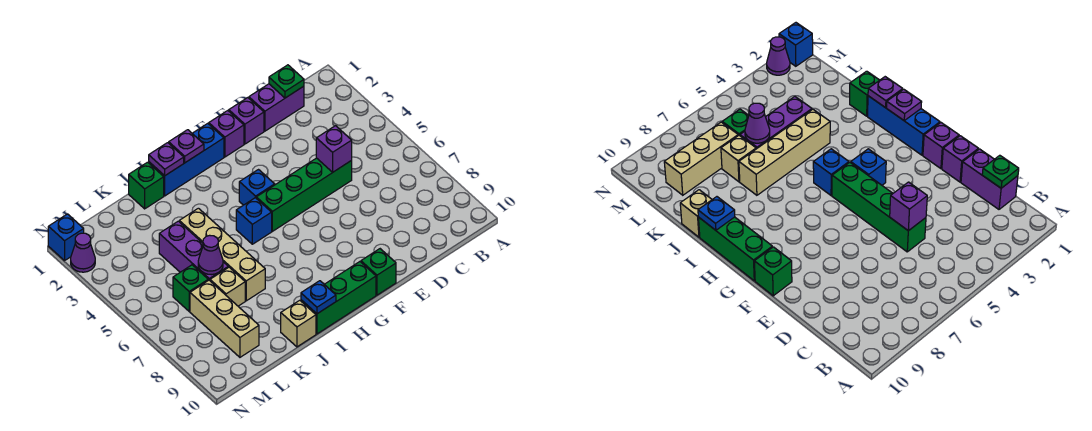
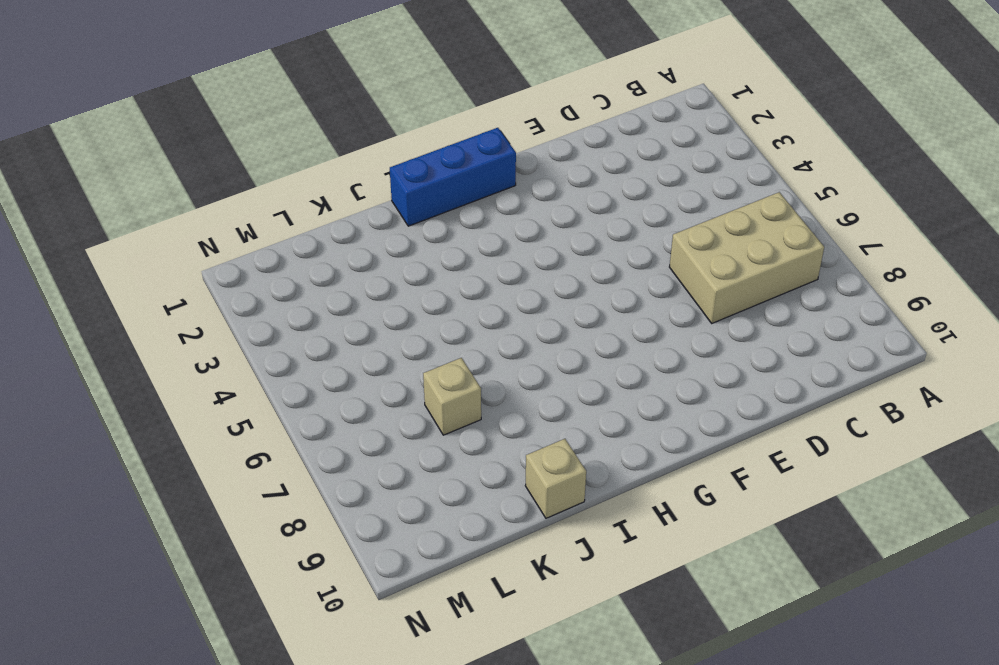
tan brick B6:D7 level 1 -> none
none -> purple brick C1:D1 level 1
none -> green brick D5:G5 level 1
none -> purple brick E1 level 1

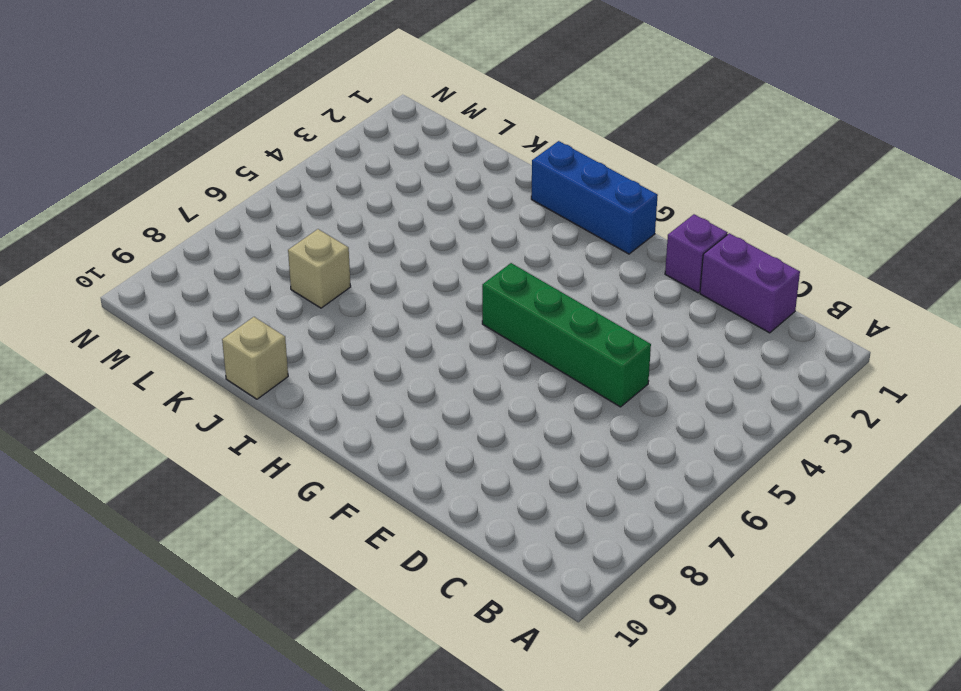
none -> purple brick F1 level 1
none -> green brick F10 level 1
none -> blue brick G4 level 1

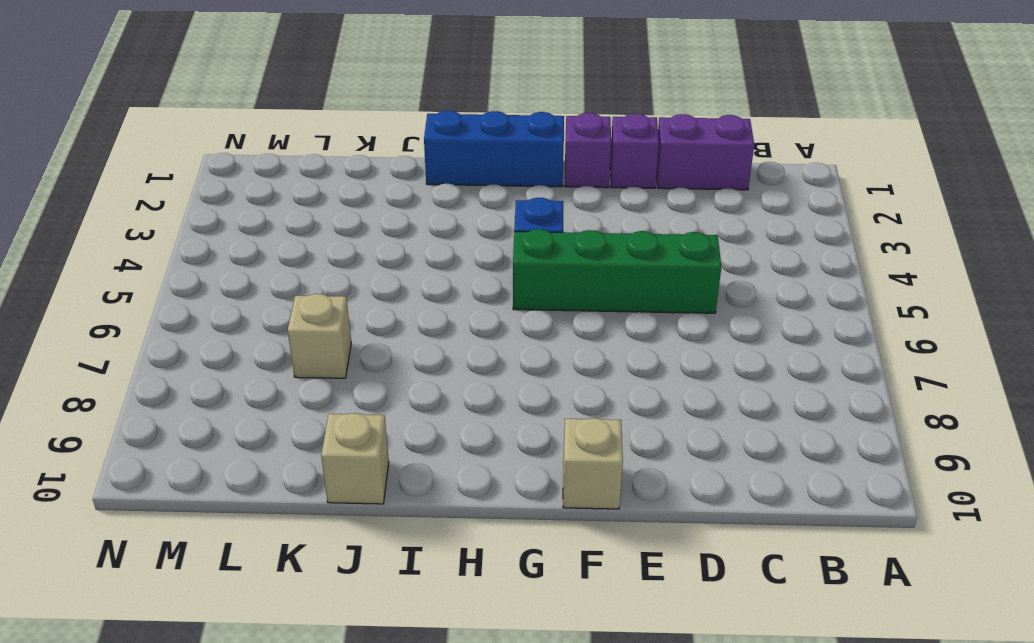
tan brick F10 level 1 -> green brick F10 level 1
none -> green brick G10:I10 level 1
none -> blue brick H5 level 1
none -> green brick J1 level 1

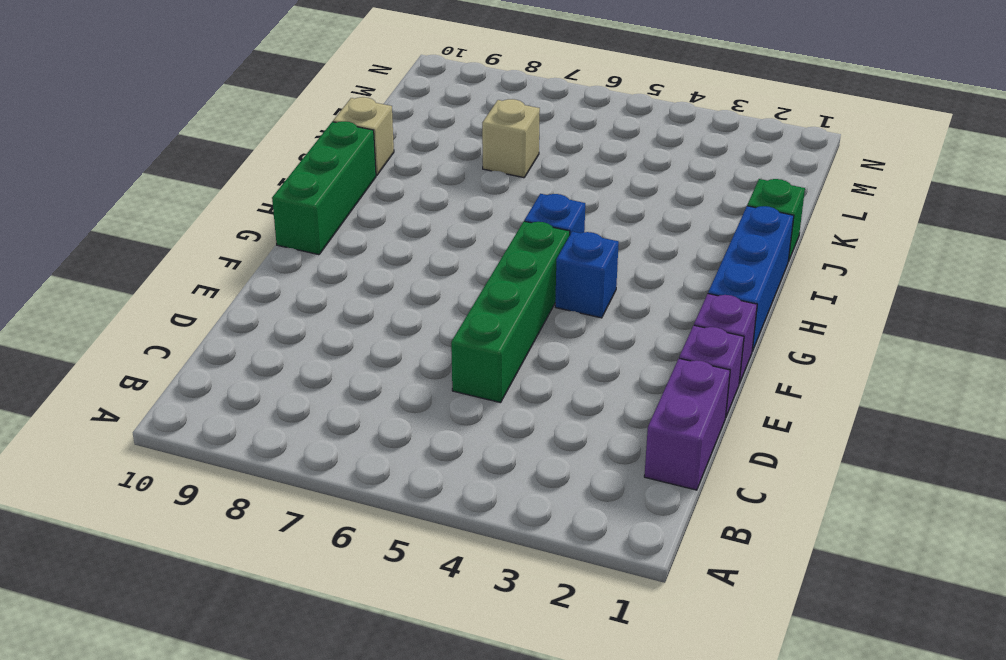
none -> green brick F10 level 1
none -> tan brick J4:J7 level 1
none -> purple brick K4:K6 level 1

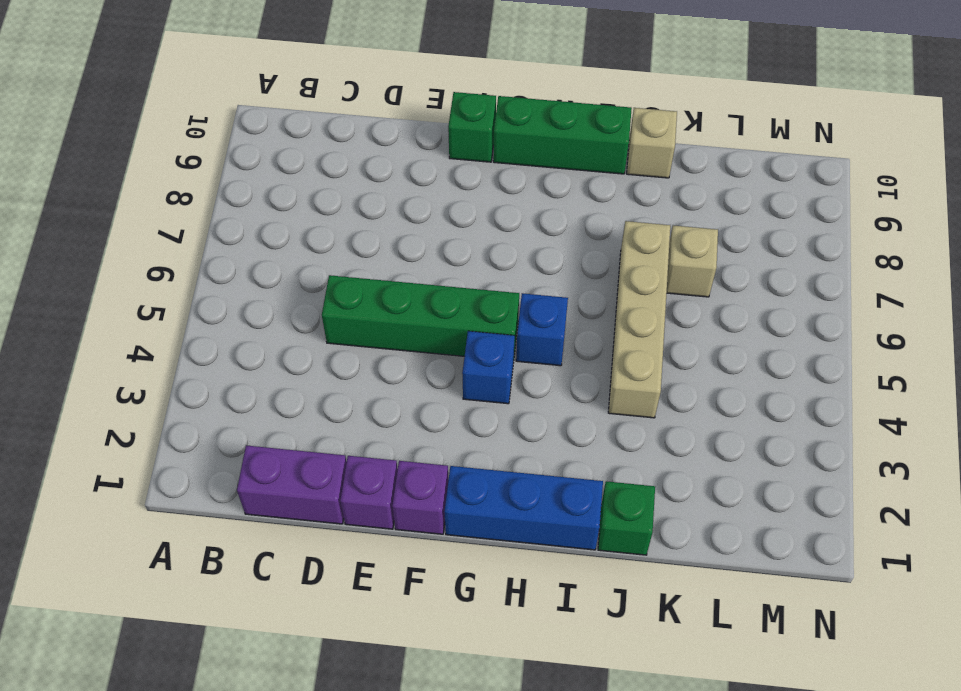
none -> purple brick K4:K6 level 1
none -> green brick L6 level 1
none -> tan brick L7:L9 level 1

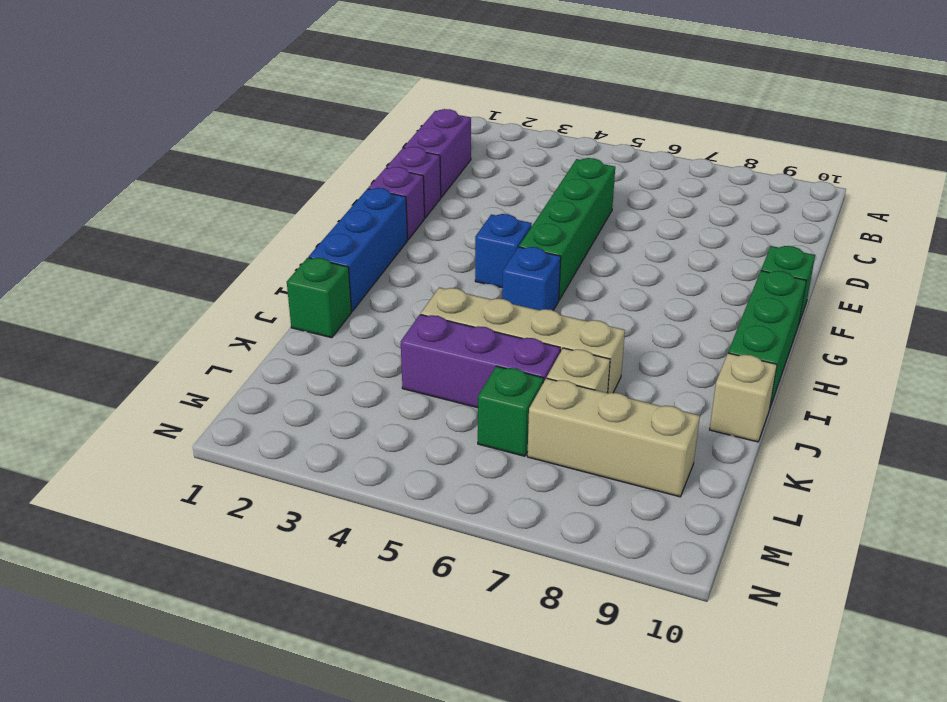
none -> blue brick N1 level 1
none -> purple cone N2 level 1
none -> green plate C1 level 2

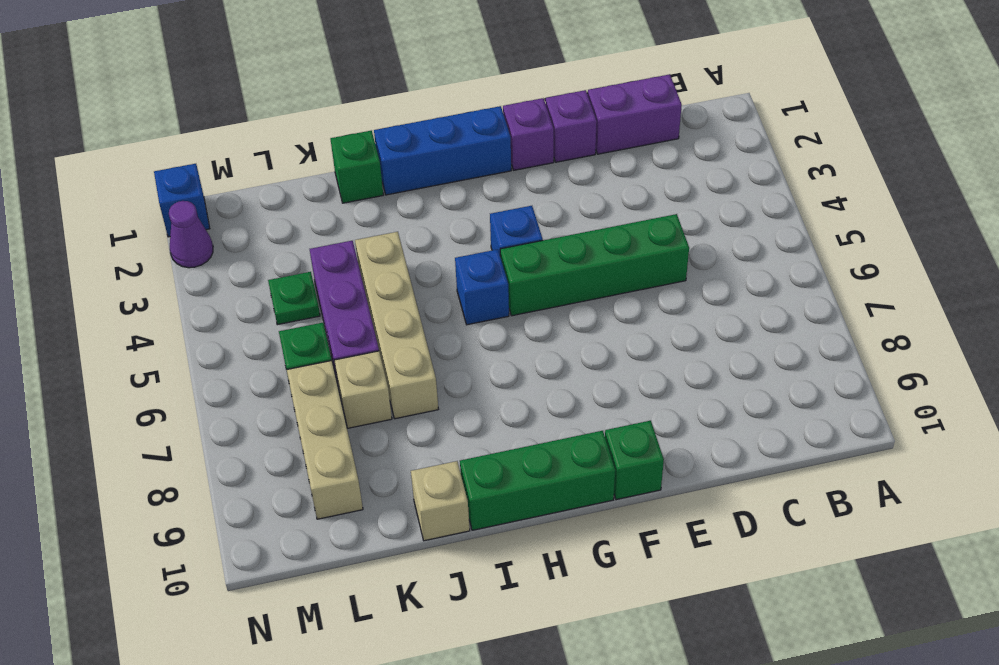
green plate L4 level 1 -> green plate C1 level 2
none -> purple brick D5 level 2
none -> purple plate H1 level 2
none -> purple plate I1 level 2

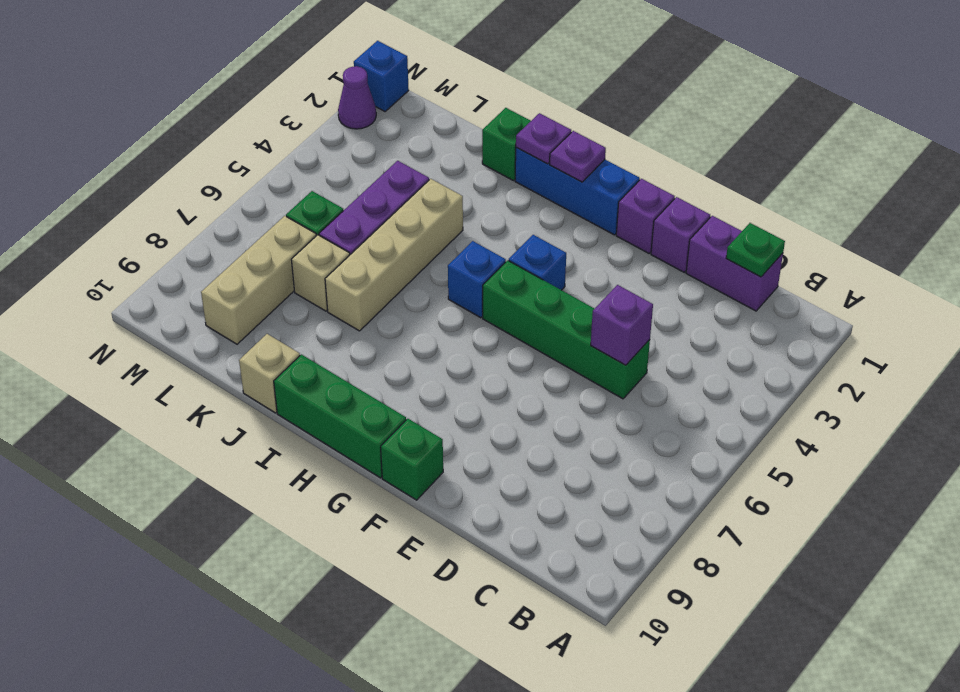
none -> blue plate I10 level 2
none -> purple cone K6 level 2

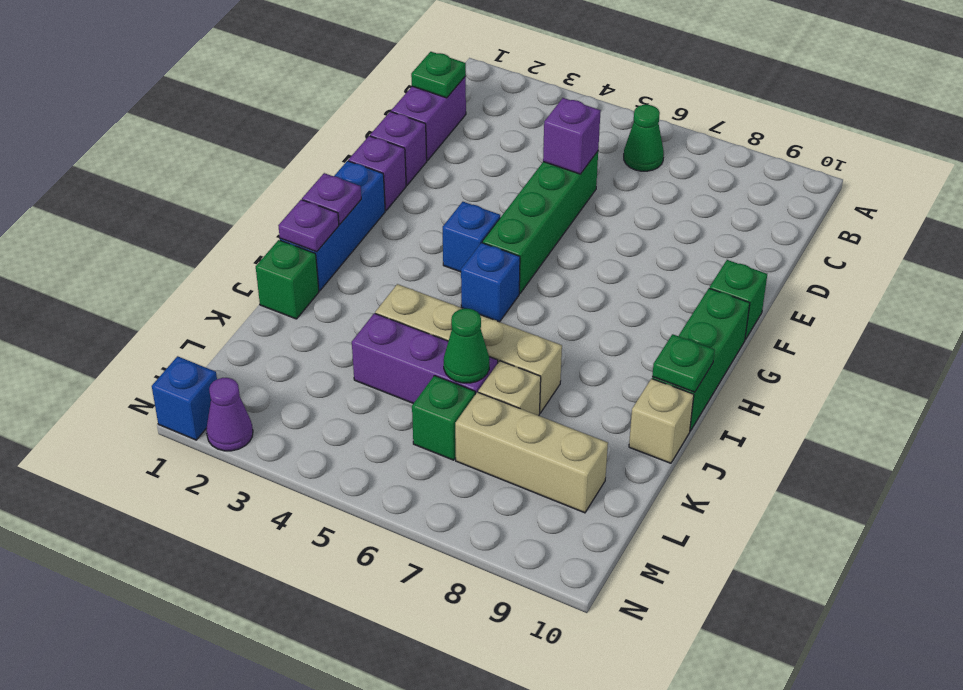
green cone B6 level 1 -> none
green plate I10 level 2 -> blue plate I10 level 2
green cone K6 level 2 -> purple cone K6 level 2

